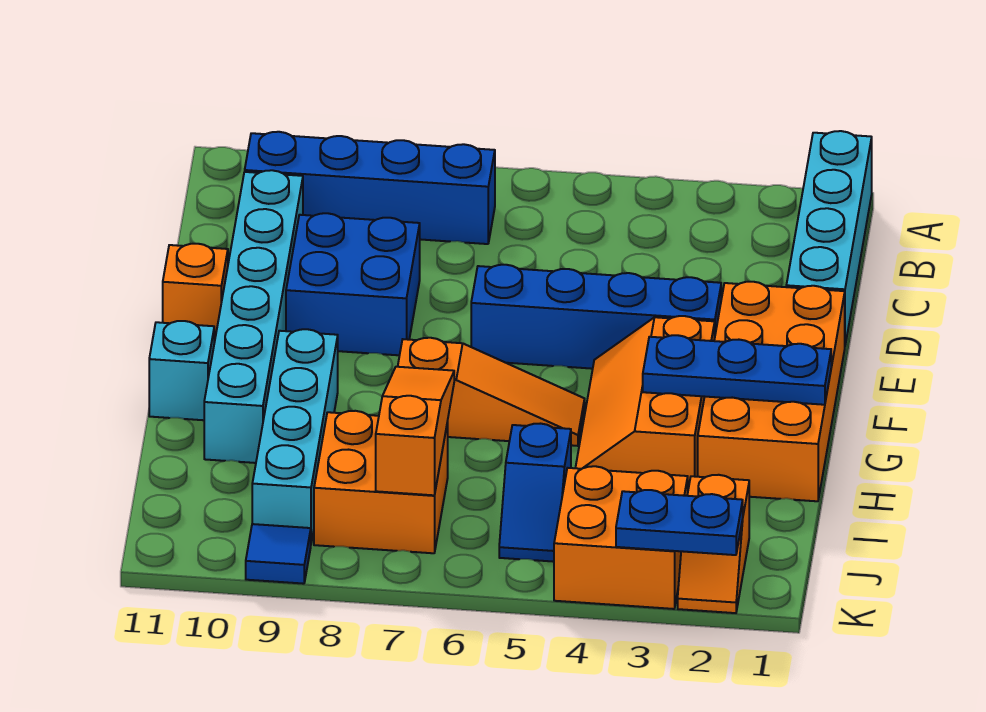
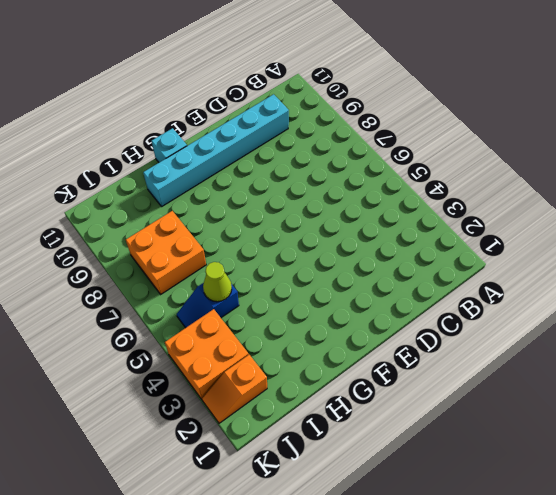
lime cone I5 level 2 -> none
none -> cyan brick A1:D1 level 1
none -> blue brick B7:B10 level 1
none -> blue brick D8:E9 level 1

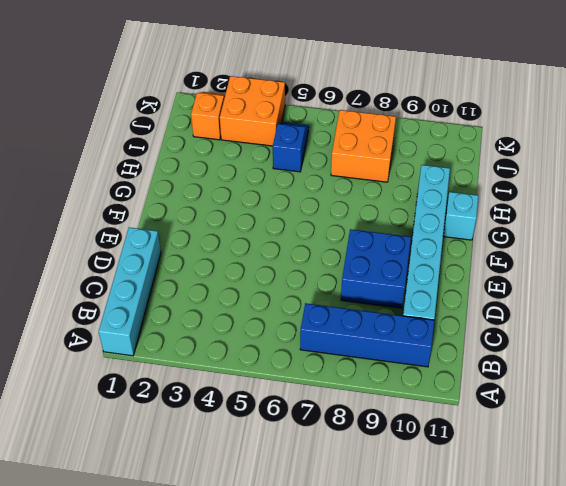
none -> orange brick E1:H2 level 1
none -> blue brick E3:E6 level 1
none -> orange brick E11 level 1

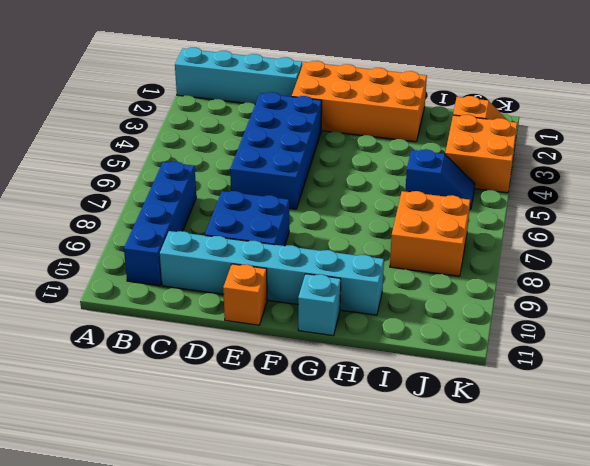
blue brick D3:E6 level 1 -> blue brick E3:E6 level 1
none -> orange slope F3:H4 level 1 top 3
none -> orange slope G5:G7 level 1 top 7
none -> cyan brick G9:J9 level 1

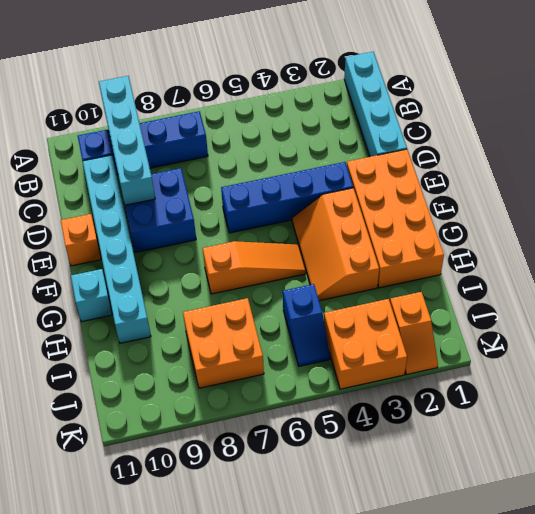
cyan brick A9:D9 level 2 -> cyan brick G9:J9 level 1
none -> blue tile K9 level 1
none -> blue plate G1:G3 level 2
none -> orange slope H7:J7 level 2 top J

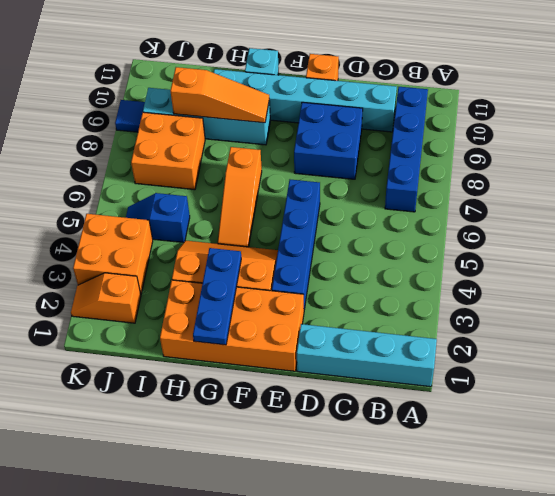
orange slope G9:I9 level 2 top I -> orange slope H7:J7 level 2 top J
none -> blue plate K2:K3 level 2

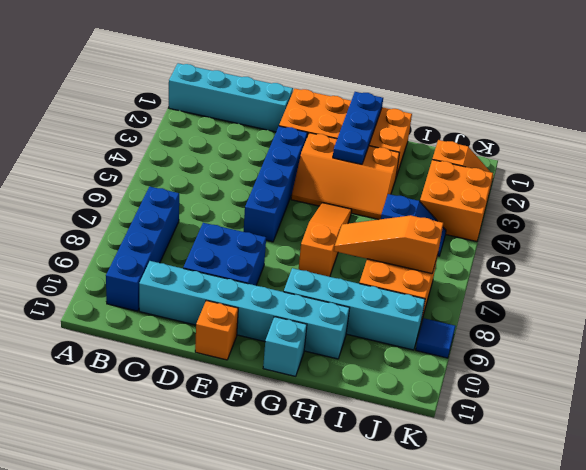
none -> blue plate K2:K3 level 2

